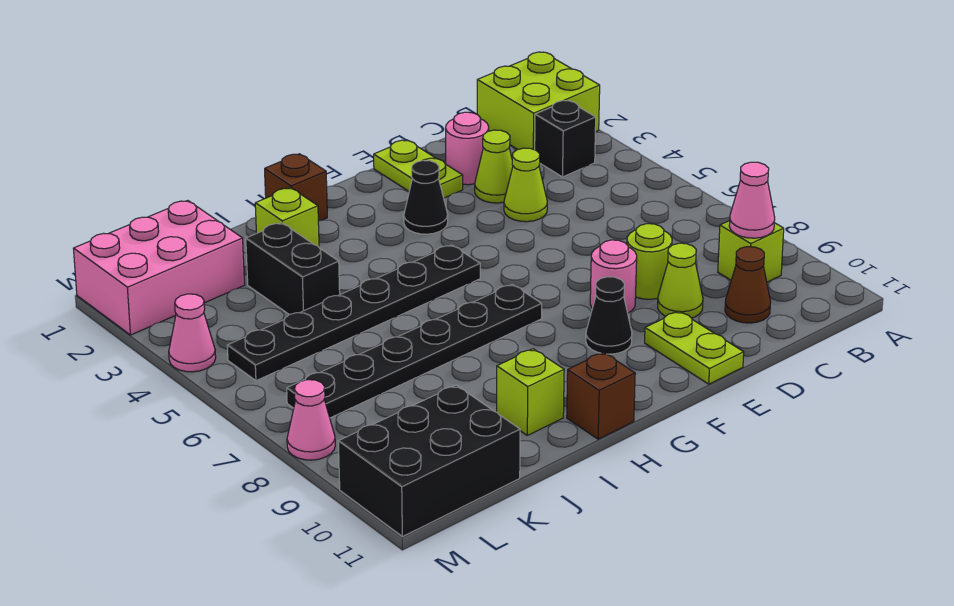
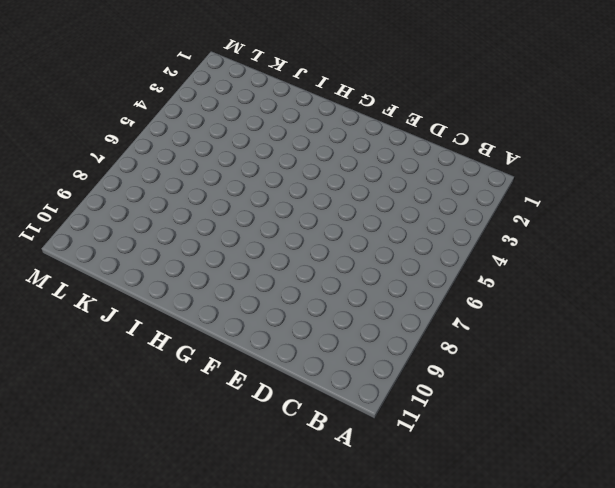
none -> lime brick A1:B2 level 1
none -> black brick B3 level 1
none -> lime brick B9 level 1

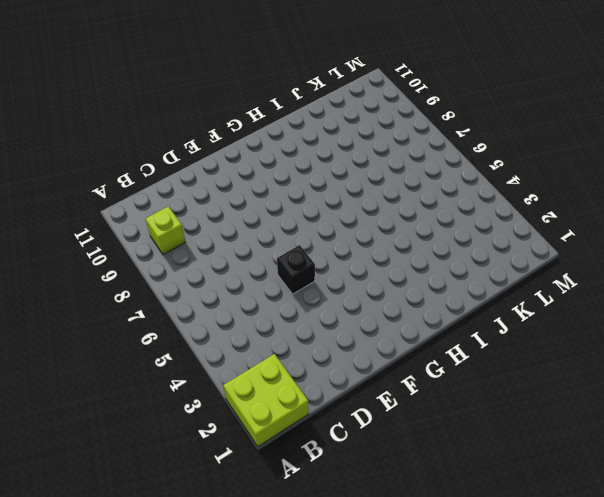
black brick E5 level 1 -> black brick B3 level 1
none -> brown cone C10 level 1
none -> pink round brick D2 level 1
none -> lime cone D3 level 1

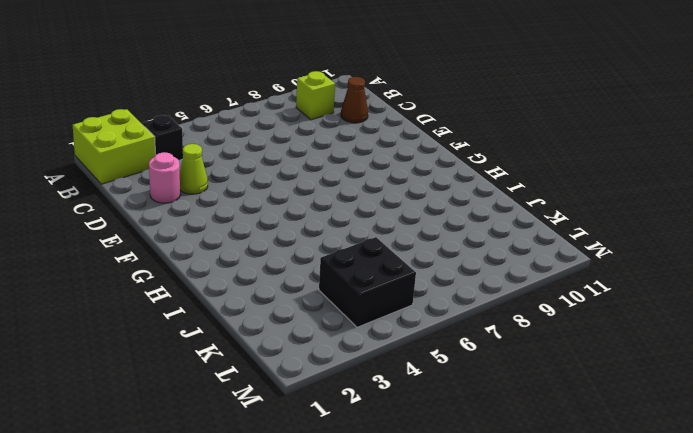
black brick K4:L5 level 1 -> black plate G5:L5 level 1
none -> lime cone D4 level 1
none -> lime round brick D8 level 1
none -> lime cone D9 level 1

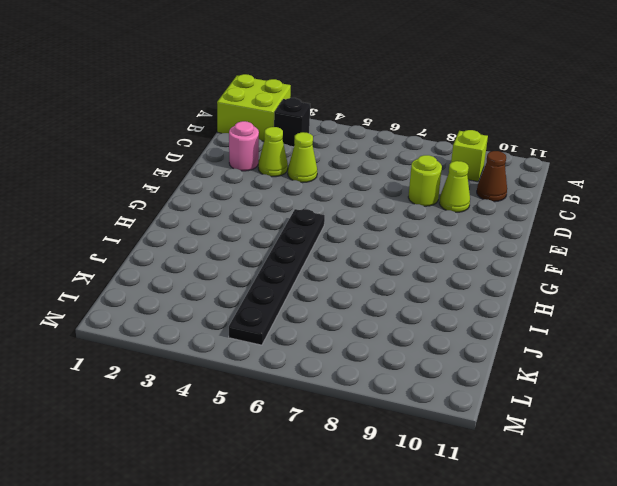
none -> lime plate E1:E2 level 1
none -> pink round brick E8 level 1
none -> lime plate E10:E11 level 1

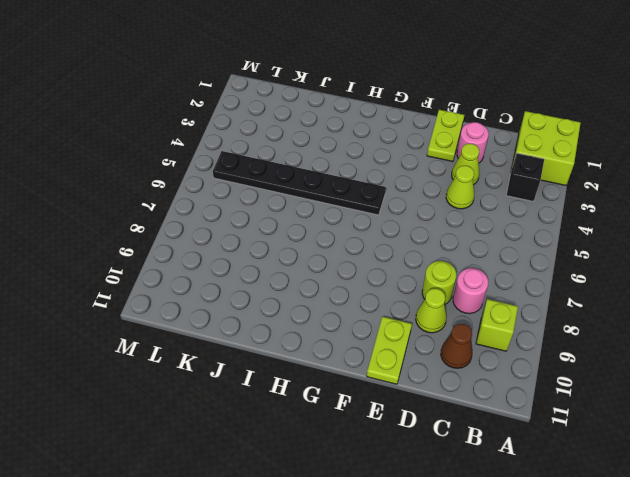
pink round brick C8 level 1 -> pink round brick E8 level 1
none -> black cone F3 level 1
none -> black cone F9 level 1
none -> black plate G7:L7 level 1

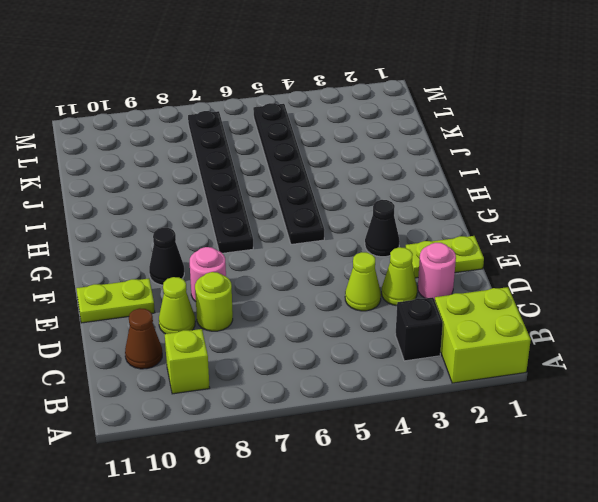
none -> brown brick H1 level 1
none -> brown brick H11 level 1
none -> lime brick I2 level 1

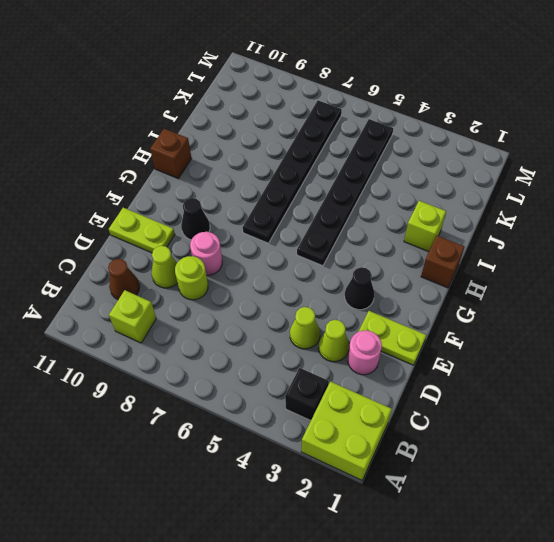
none -> lime brick I10 level 1
none -> black brick J3:J4 level 1
none -> pink brick K1:M2 level 1

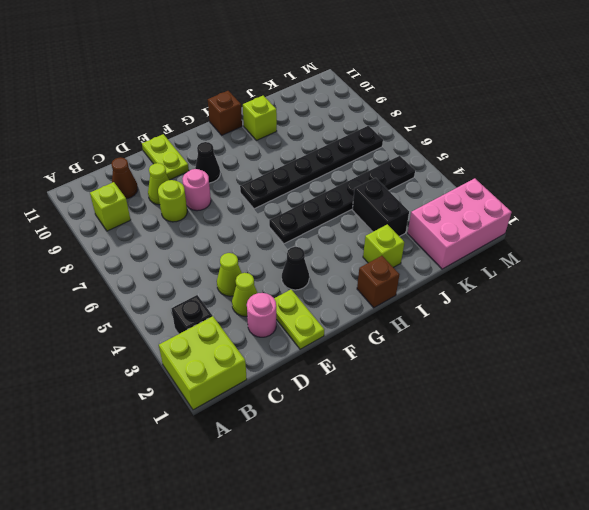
none -> black brick K10:M11 level 1
none -> pink cone M4 level 1
none -> pink cone M8 level 1

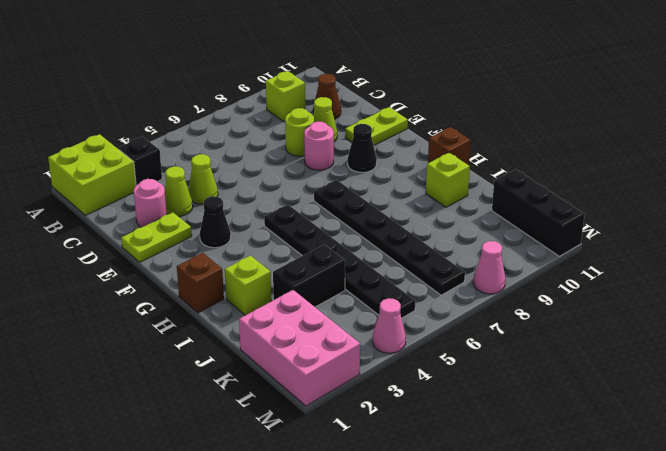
black brick K11:M11 level 1 -> black brick K10:M11 level 1
none -> pink cone B9 level 2

